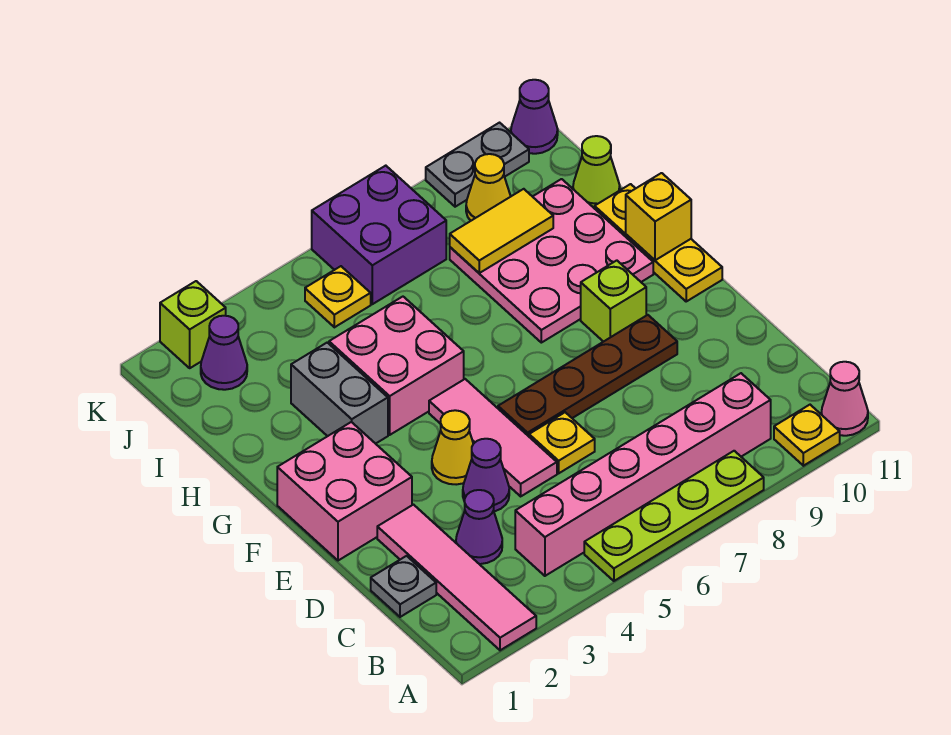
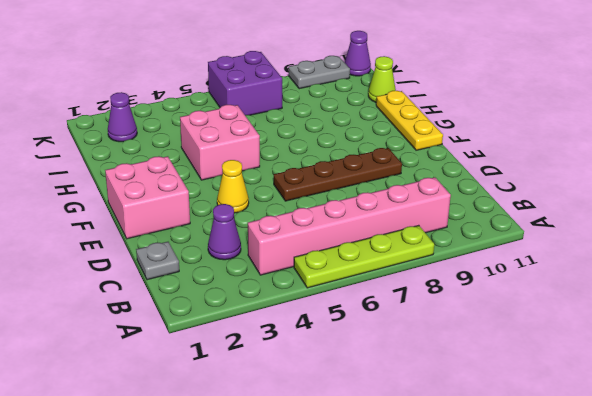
none -> pink tile A2:D2 level 1
none -> yellow plate A10 level 1
none -> pink cone A11 level 1

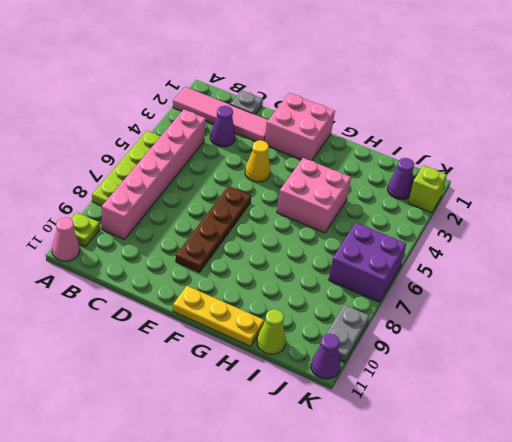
lime plate A10 level 1 -> yellow plate A10 level 1
none -> purple cone D4 level 1
none -> pink tile D5:F5 level 1
none -> yellow plate D6 level 1

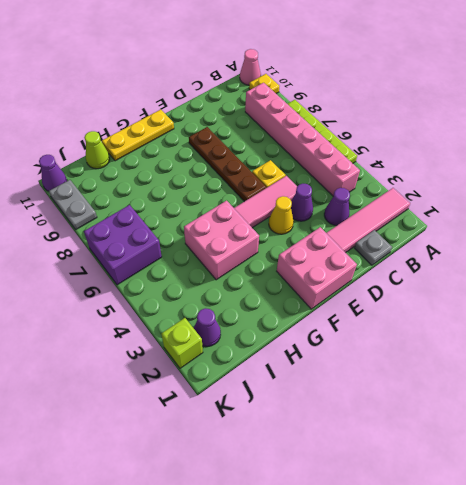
none -> lime brick F9 level 1
none -> grey brick G3:H3 level 1
none -> pink plate G8:I10 level 1

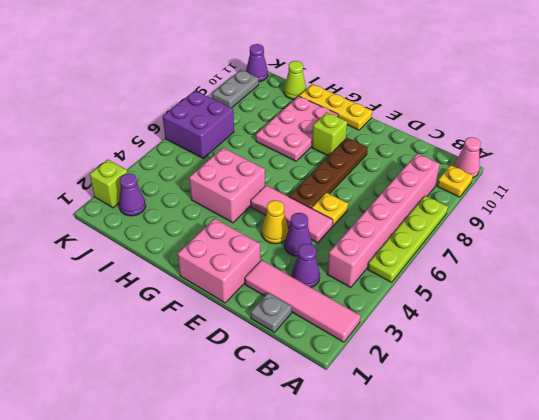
pink plate G8:H10 level 1 -> pink plate G8:I10 level 1
none -> grey brick G3:H3 level 1
none -> yellow plate J5 level 1
none -> yellow cone J9 level 1

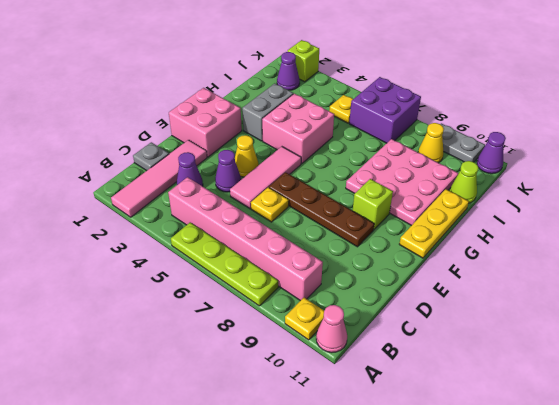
none -> yellow brick G11 level 2
none -> yellow tile I8:I9 level 2

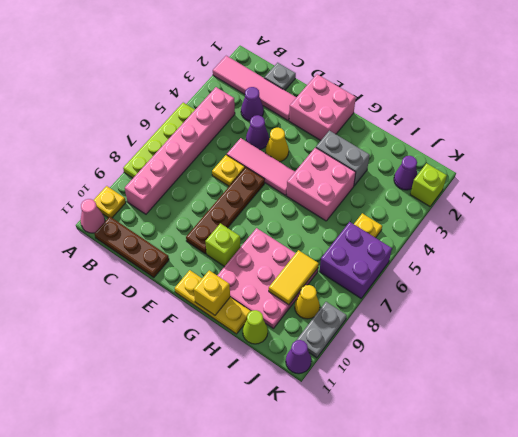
brown plate B11:D11 level 1 -> none

